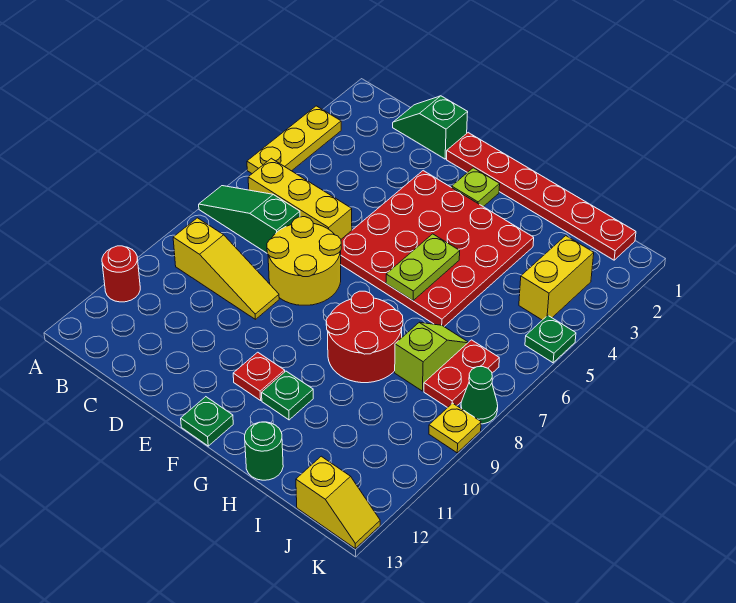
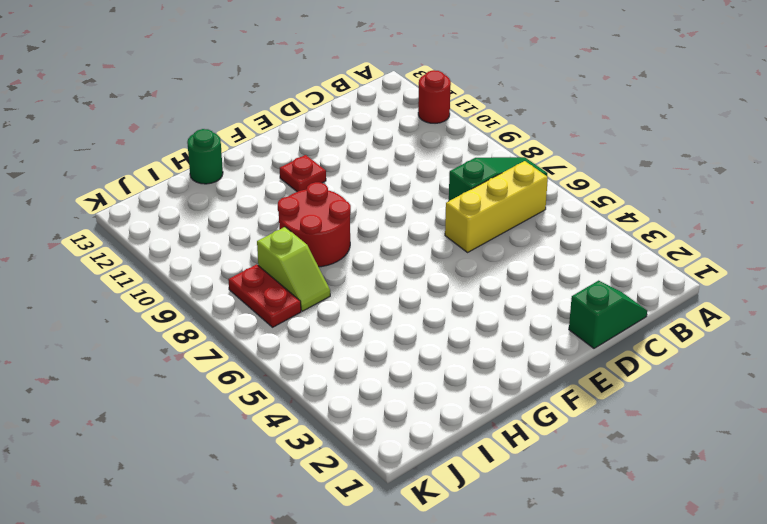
none -> yellow plate A3:A5 level 1
none -> yellow slope B9:D9 level 1 top B
none -> yellow round brick D7:E8 level 1

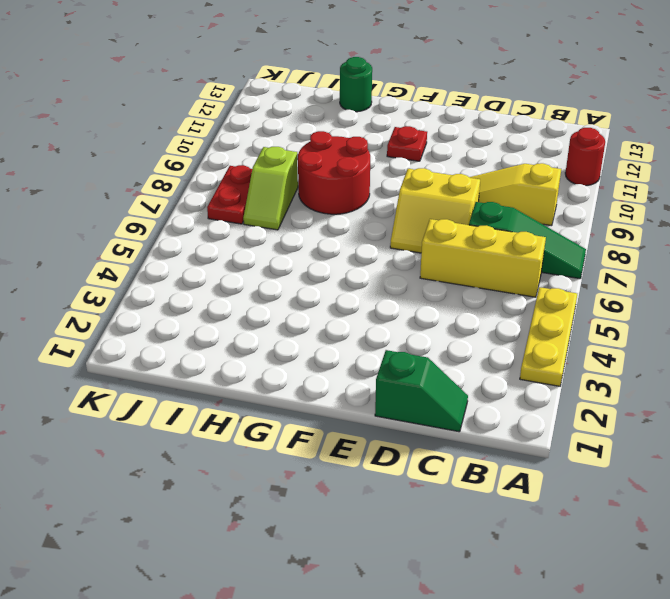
yellow slope D7:E8 level 1 top 8 -> yellow round brick D7:E8 level 1
none -> red plate E1:J1 level 1
none -> red plate E3:H6 level 1
none -> lime plate F2 level 1

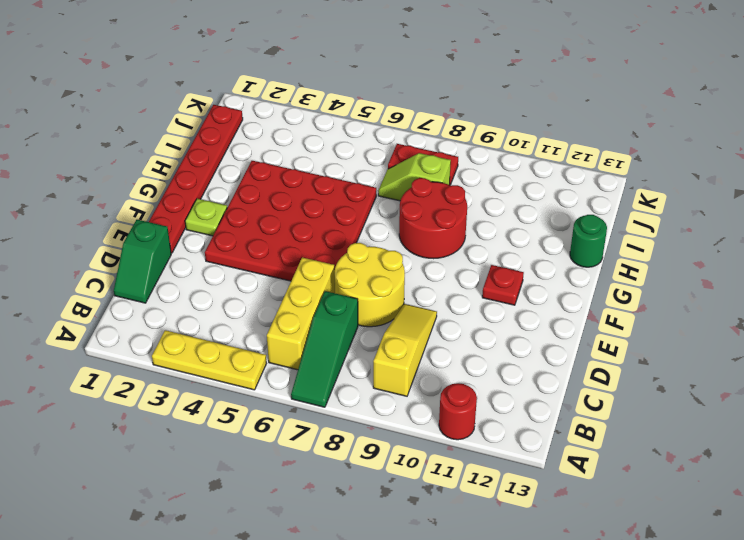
none -> green plate F13 level 1
none -> green plate G11 level 1
none -> yellow brick J3:J4 level 1

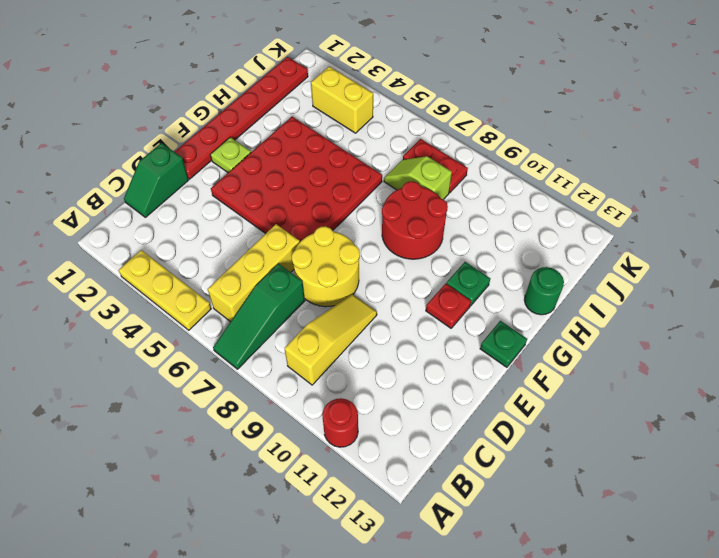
none -> yellow slope J13:K13 level 1 top J
none -> green plate K5 level 1
none -> green cone K8 level 1

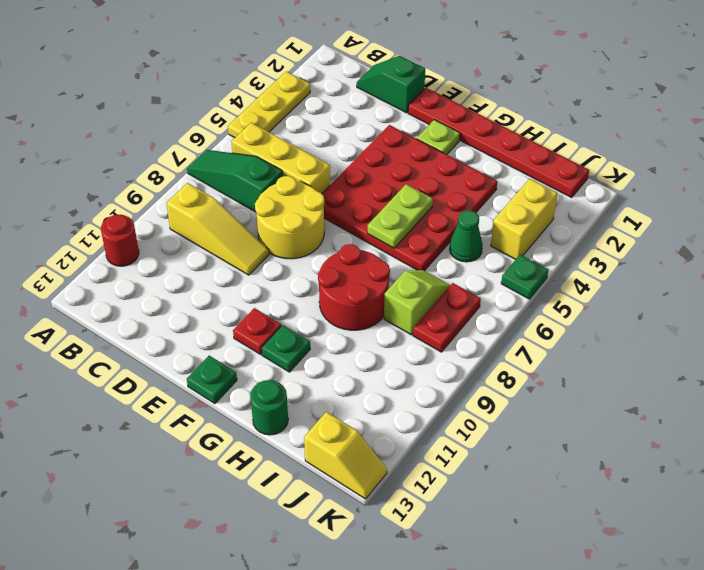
green cone I5 level 1 -> green cone K8 level 1
none -> yellow plate K9 level 1

